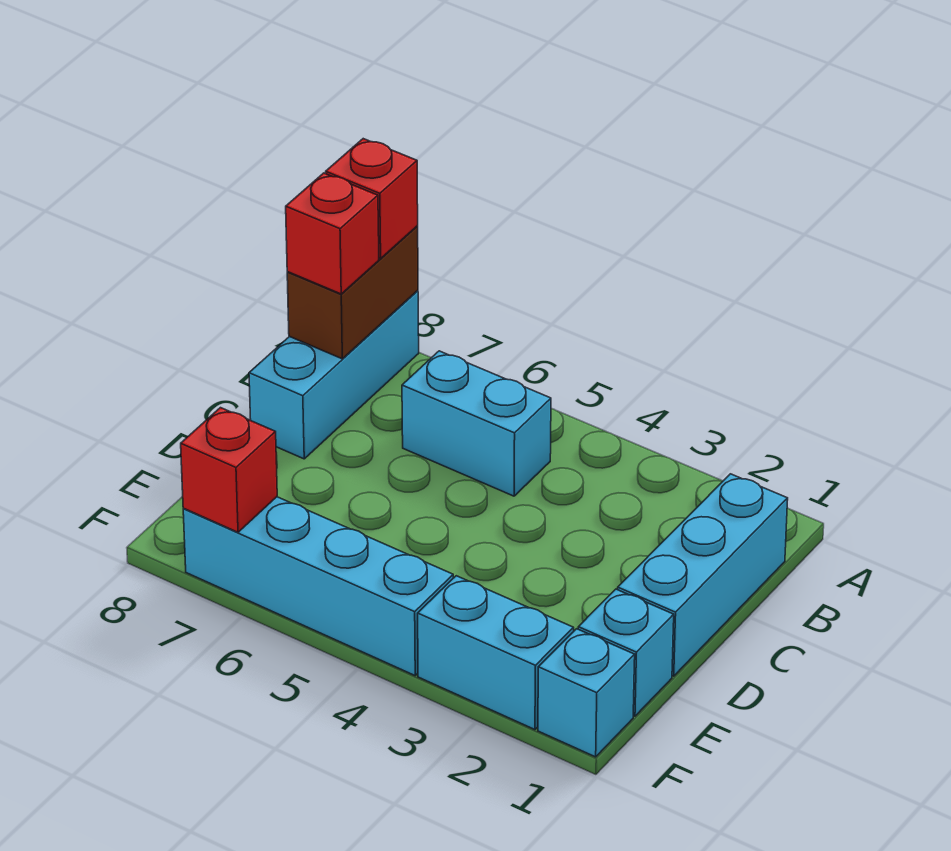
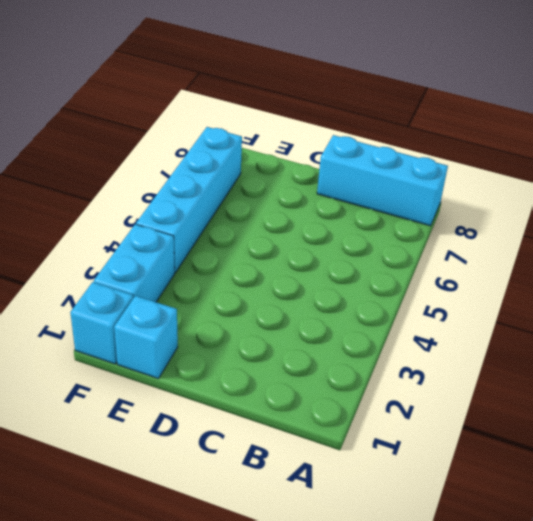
none -> cyan brick B1:D1 level 1
none -> cyan brick B5:B6 level 1

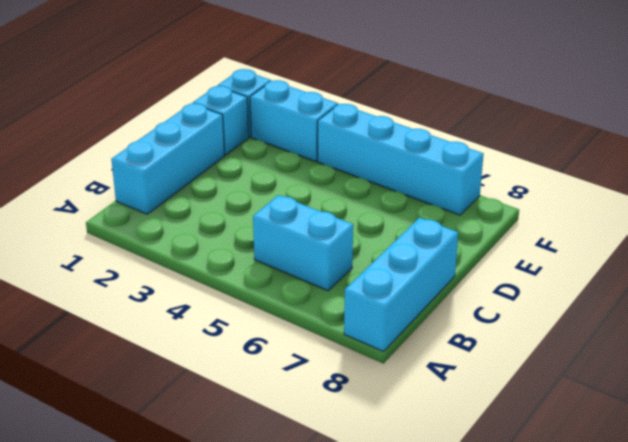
none -> brown brick A8:B8 level 2
none -> red brick F7 level 2

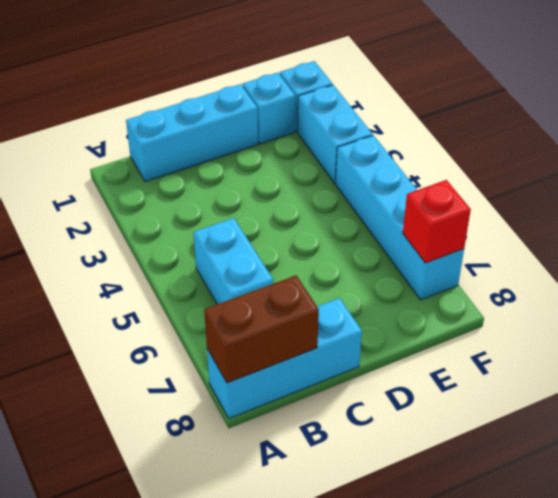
none -> red brick A8 level 3
none -> red brick B8 level 3

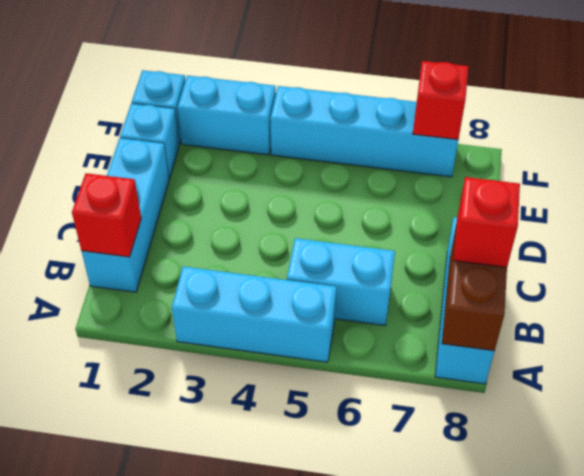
cyan brick A3:A5 level 1 -> none
red brick B1 level 2 -> red brick A8 level 3

